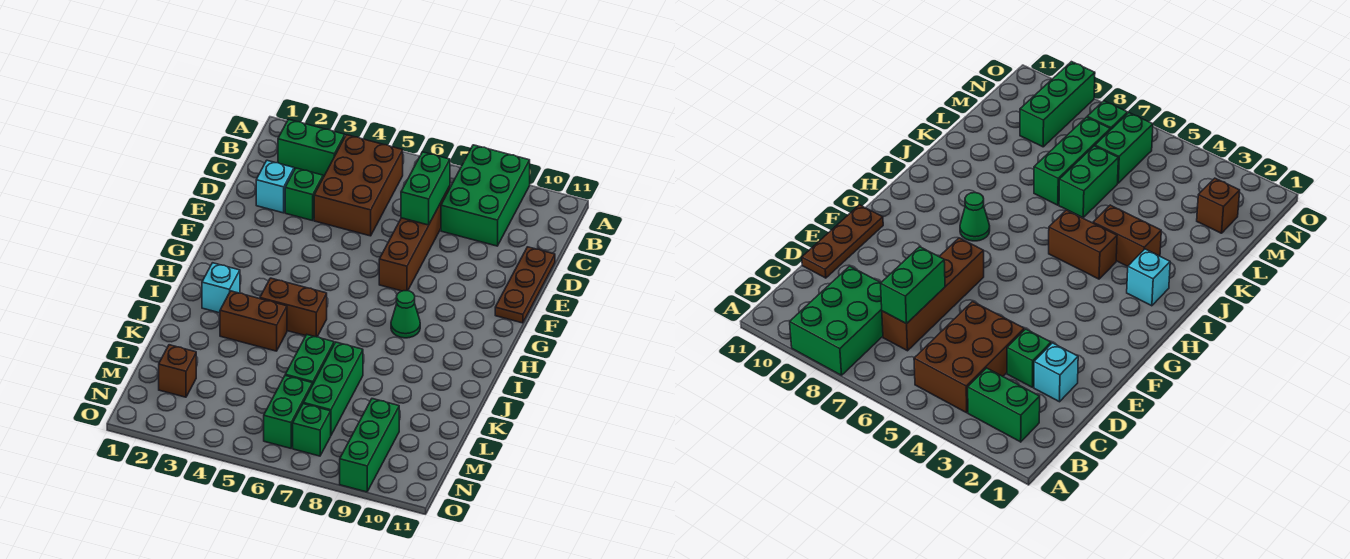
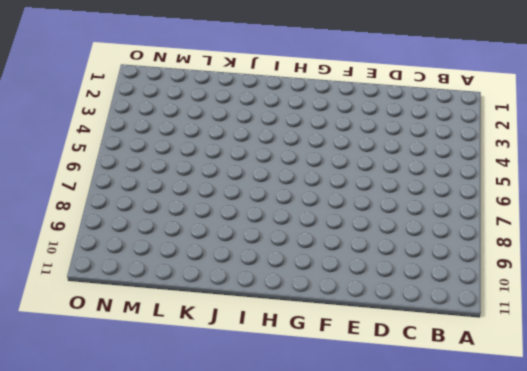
none -> green brick A8:C9 level 1
none -> green brick B2:B3 level 1
none -> brown brick B4:D5 level 1

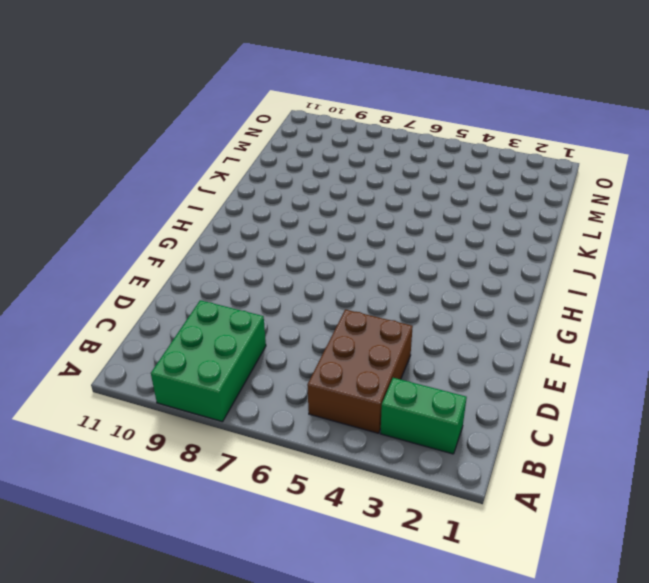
none -> brown brick C7:F7 level 1
none -> cyan brick D2 level 1
none -> green brick D3 level 1

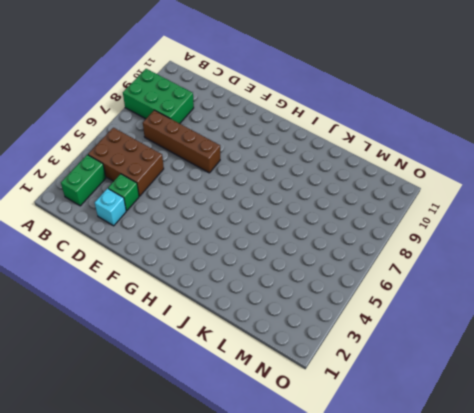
none -> brown plate D11:F11 level 1
none -> green cone H8 level 1
none -> cyan brick I2 level 1

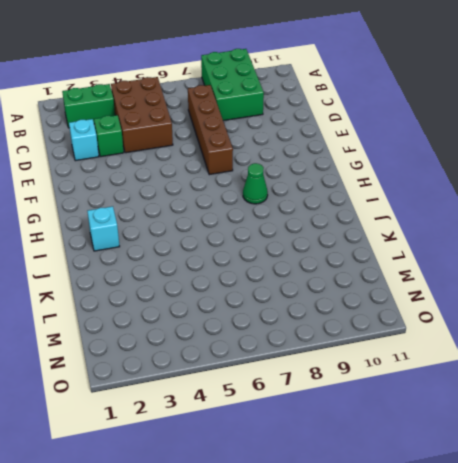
none -> brown plate D11:F11 level 1
none -> brown brick I4:I5 level 1
none -> brown brick J3:J4 level 1

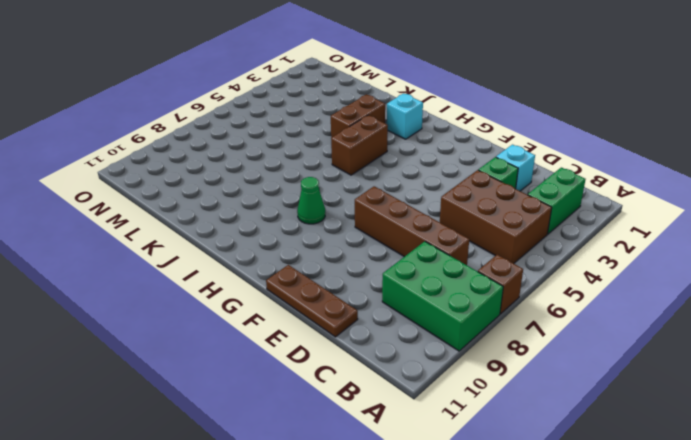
brown brick A7 level 1 -> brown brick M2 level 1
none -> green brick K6:L6 level 1
none -> green brick K7:M7 level 1
none -> green brick M6:N6 level 1

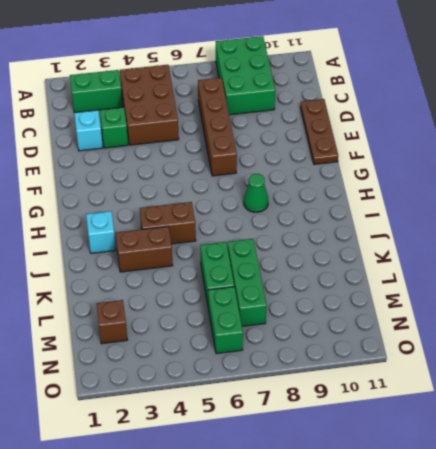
none -> green brick M9:O9 level 1
none -> green brick N7 level 1
none -> green brick C7:D7 level 2

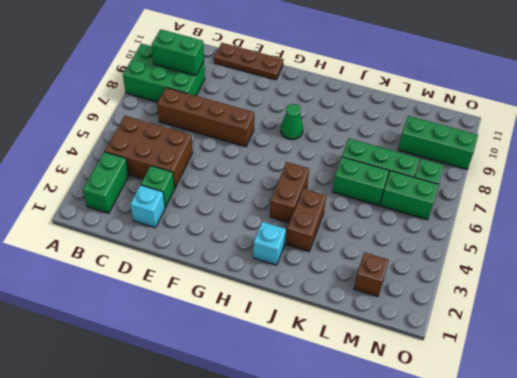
green brick B9:C9 level 2 -> green brick C7:D7 level 2

